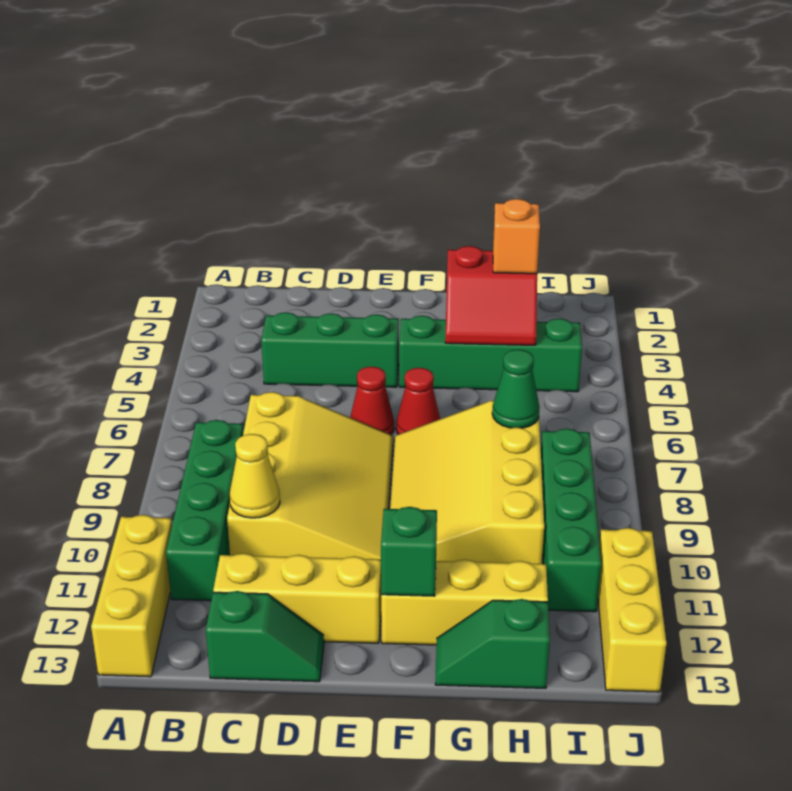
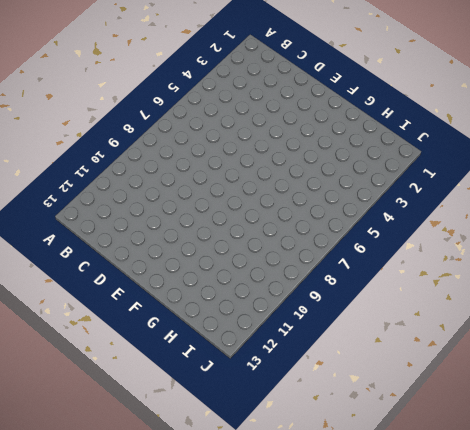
none -> yellow brick A11:A13 level 1
none -> green brick B8:B11 level 1
none -> green brick C4:E4 level 1

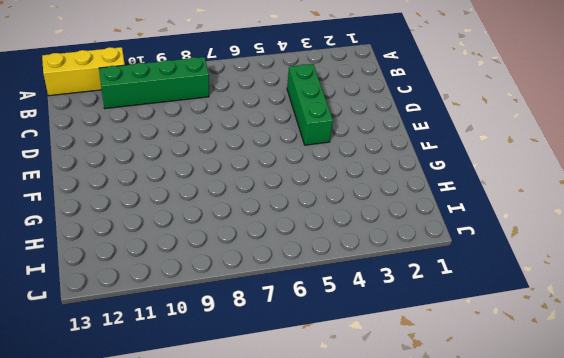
none -> yellow slope C7:E10 level 1 top C
none -> yellow brick C12:E12 level 1
none -> green slope C13:D13 level 1 top C

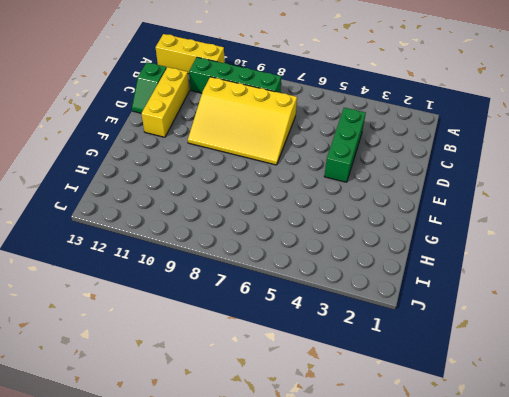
none -> red cone E6 level 1
none -> green brick F4:I4 level 1
none -> red cone F6 level 1

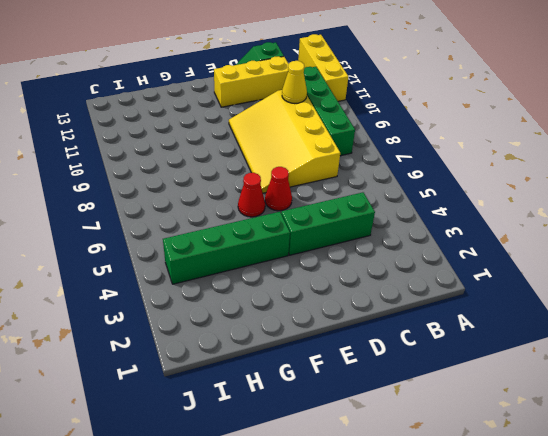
none -> yellow slope F7:H10 level 1 top H
none -> yellow brick F12:H12 level 1
none -> green slope G13:H13 level 1 top H

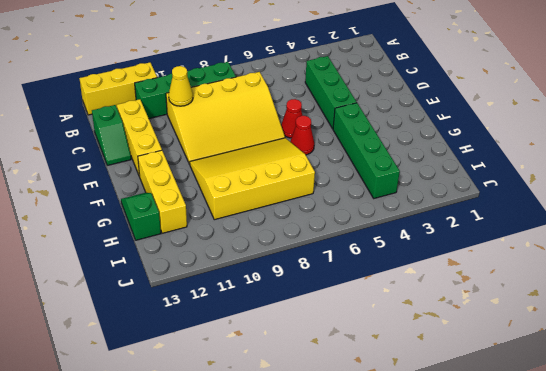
none -> green brick I8:I11 level 1
none -> yellow brick J11:J13 level 1
none -> green brick F12 level 2

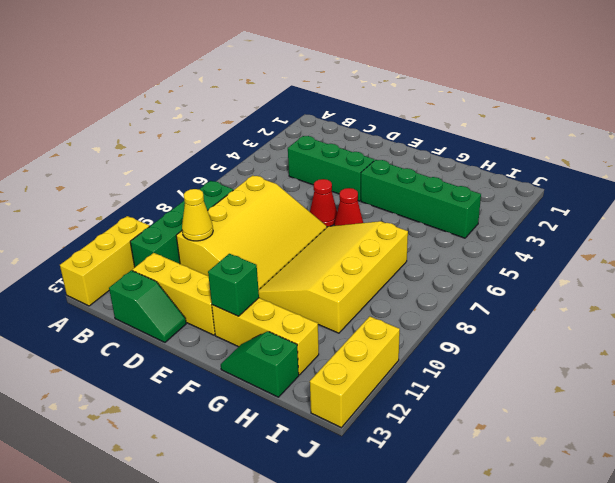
none -> green brick I8:I11 level 1
none -> red slope G3:H4 level 2 top 3
none -> green cone H7 level 2

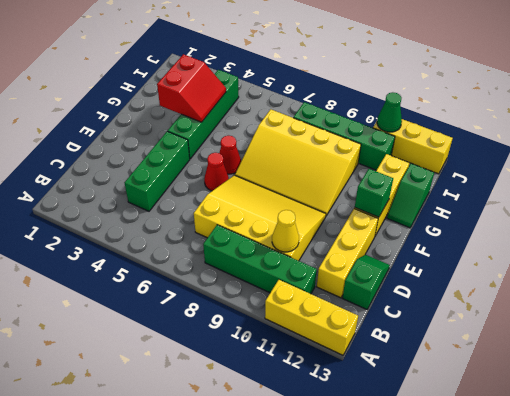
green cone J11 level 2 -> green cone H7 level 2
none -> orange brick H3 level 3

